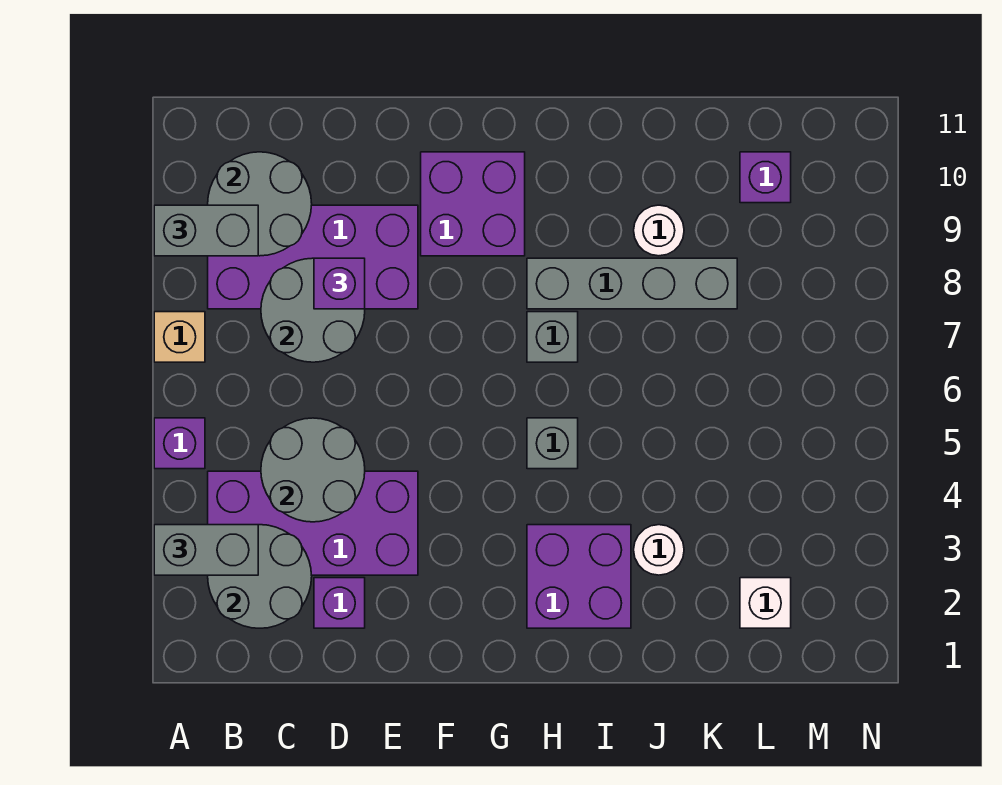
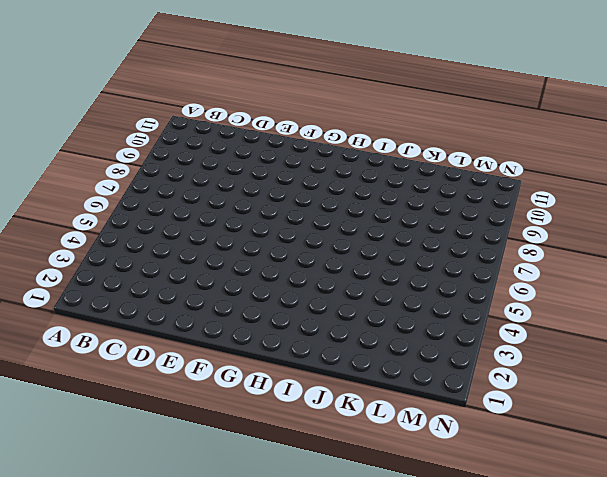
none -> purple brick A5 level 1
none -> tan brick A7 level 1
none -> purple brick B3:E4 level 1

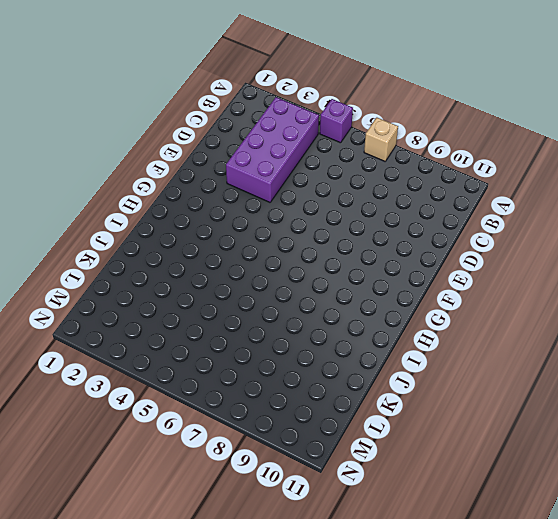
none -> purple brick B8:E9 level 1
none -> purple brick D2 level 1
none -> purple brick F9:G10 level 1

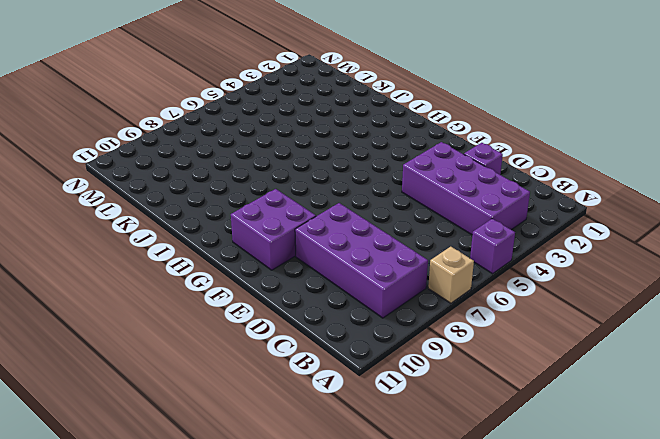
none -> purple brick H2:I3 level 1
none -> grey brick H5 level 1
none -> grey brick H7 level 1

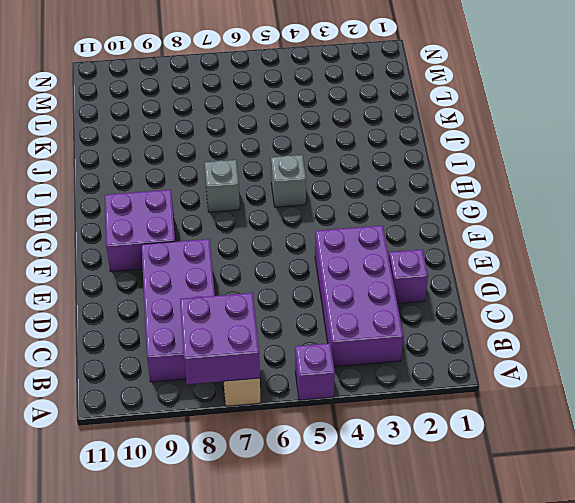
purple brick A7:B8 level 2 -> purple brick H2:I3 level 1
none -> grey brick H8:K8 level 1
none -> white round brick J3 level 1
none -> white round brick J9 level 1

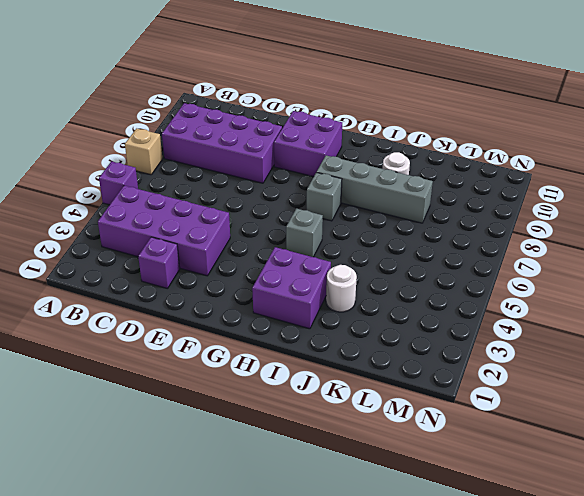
none -> white brick L2 level 1
none -> purple brick L10 level 1
none -> grey round brick B2:C3 level 2

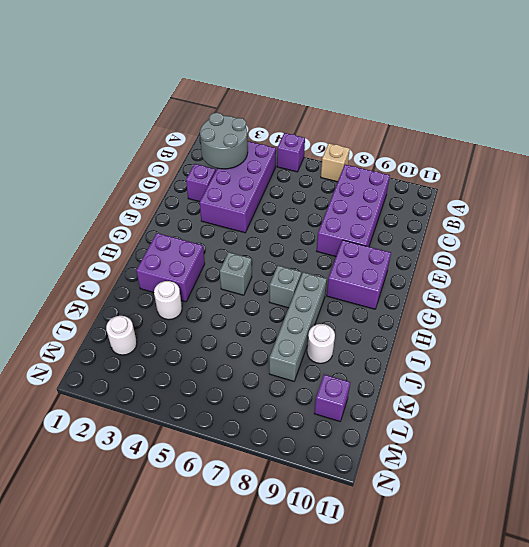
white round brick L2 level 1 -> white brick L2 level 1
none -> grey round brick B9:C10 level 2
none -> grey round brick C4:D5 level 2
none -> grey round brick C7:D8 level 2

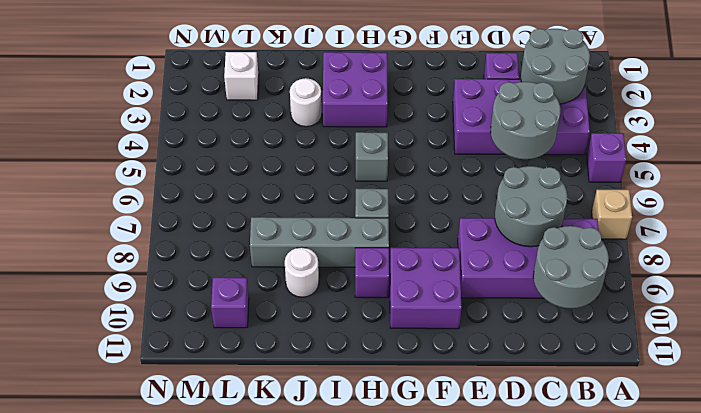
purple brick H9 level 1 -> purple brick D8 level 3
none -> grey brick A3:B3 level 3
none -> grey brick A9:B9 level 3

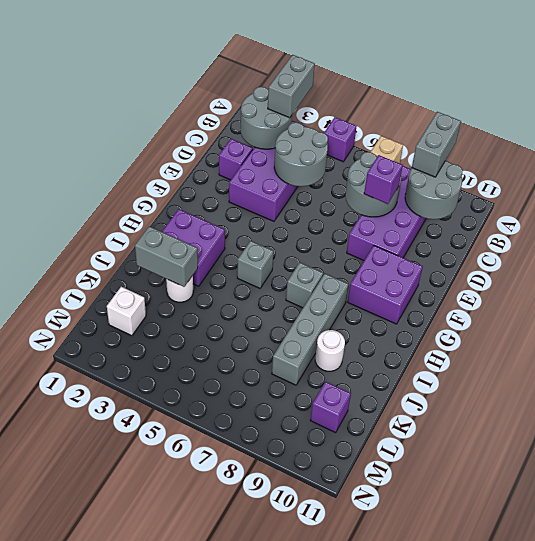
grey brick J2:J3 level 2 -> none

